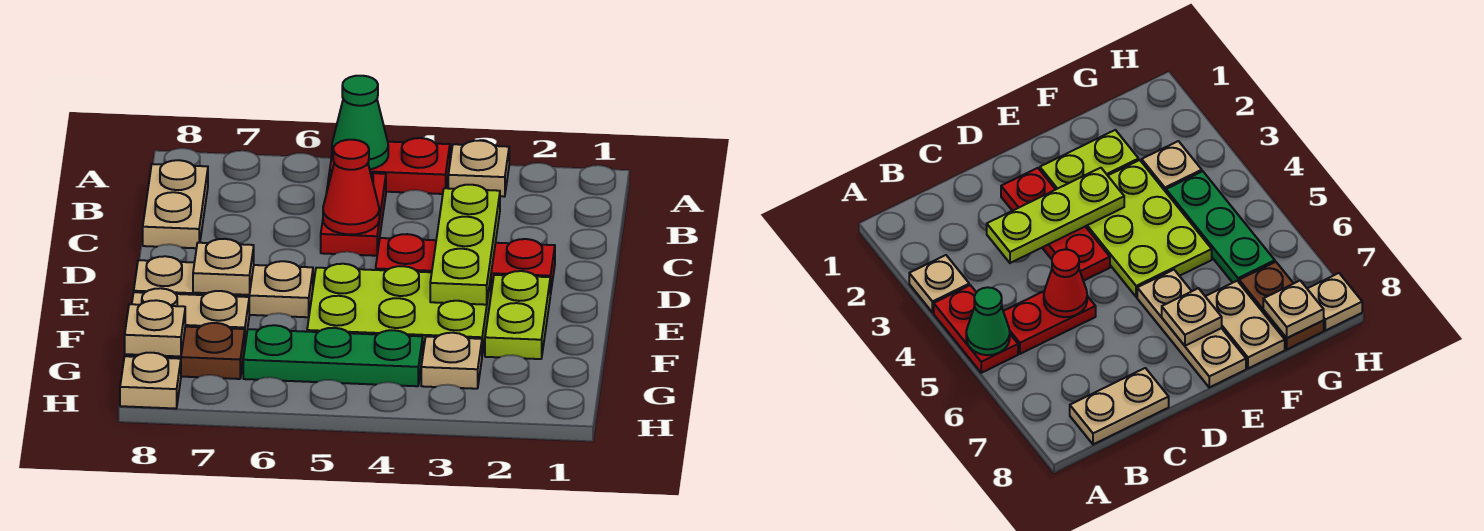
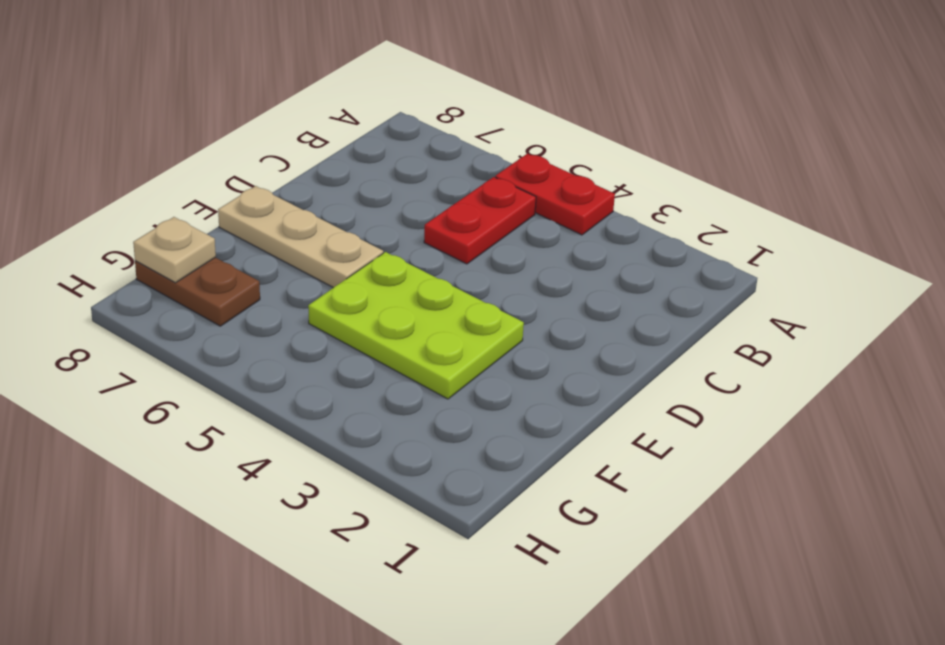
none -> tan plate A3 level 1
none -> tan plate B8:C8 level 1
none -> red plate D2:D4 level 1

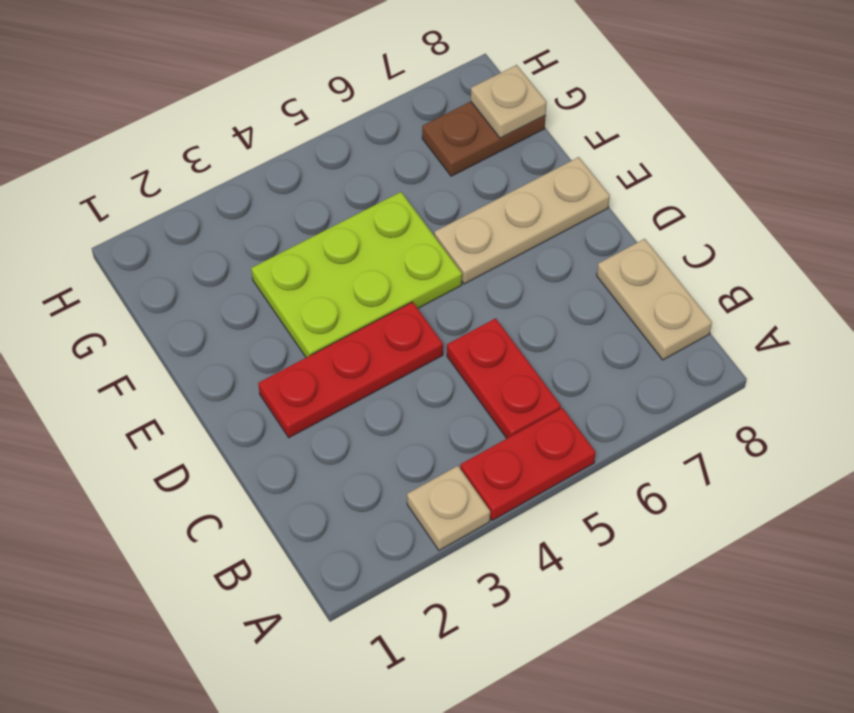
none -> lime plate E2:F2 level 1
none -> tan plate F7:F8 level 1
none -> tan plate G3 level 1

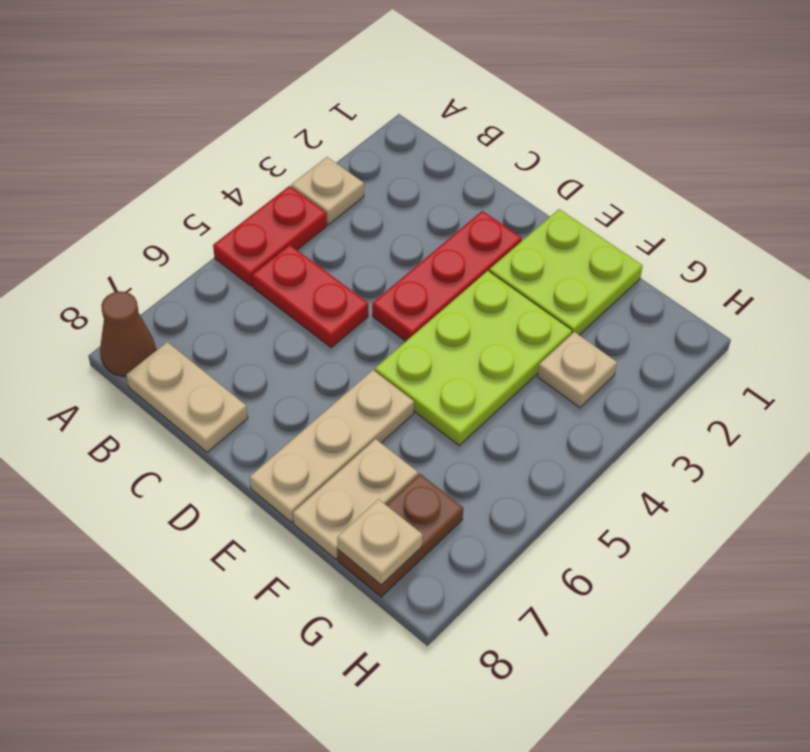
brown cone A8 level 1 -> none
lime plate E1:F2 level 1 -> lime plate E2:F2 level 1
none -> green plate G4:G6 level 1
none -> tan plate H8 level 1
none -> green cone A5 level 2

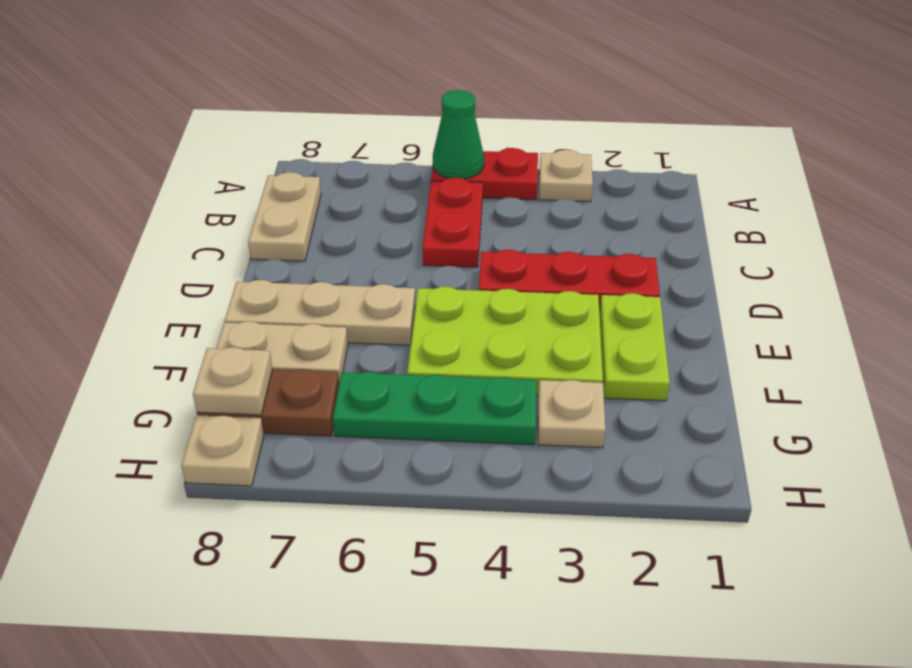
none -> lime plate C3:E3 level 2
none -> red cone C5 level 2
none -> tan plate E7 level 2

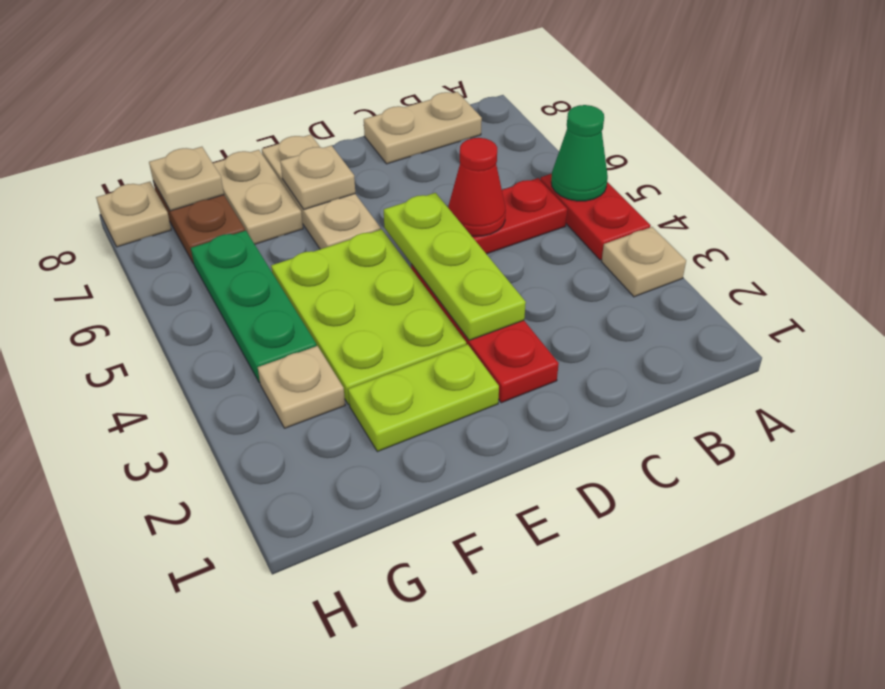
lime plate D3:D5 level 2 -> lime plate C3:E3 level 2

